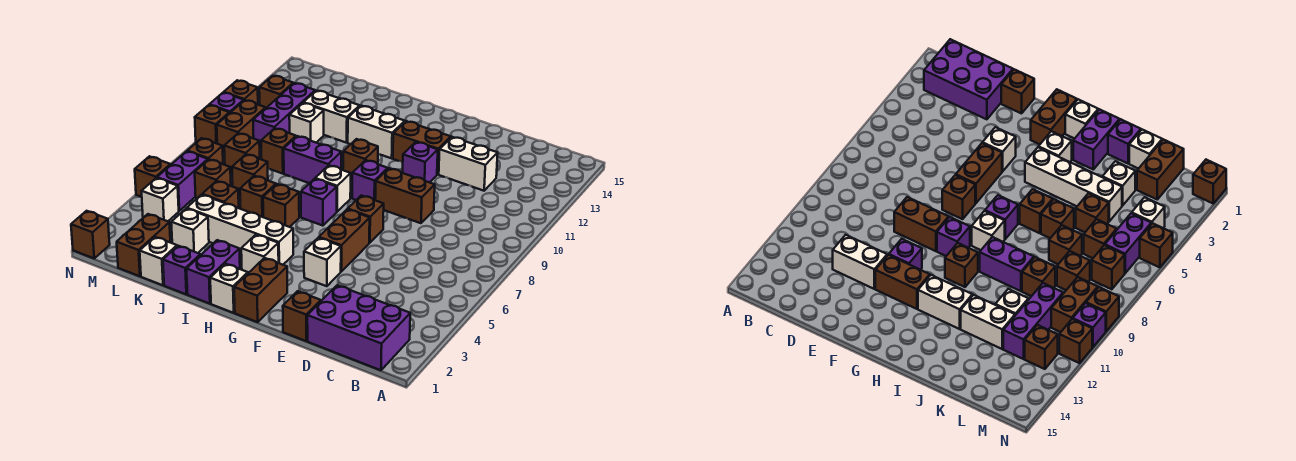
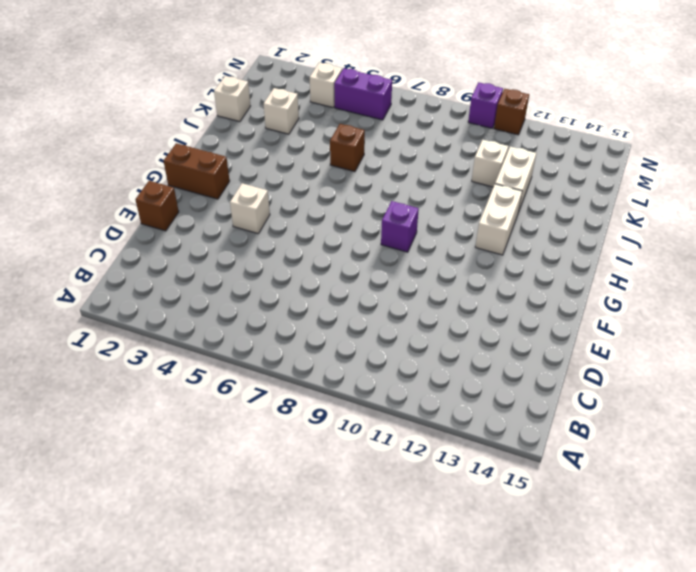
none -> purple brick B1:D2 level 1
none -> white brick D12:E12 level 1
none -> brown brick E9:F9 level 1
none -> brown brick F5:F6 level 1

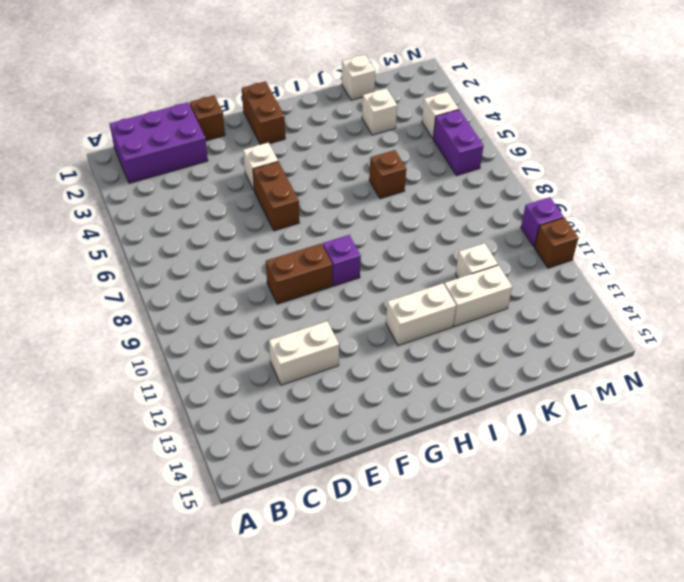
none -> brown brick F7 level 1
none -> purple brick F11 level 1
none -> brown brick F12:G12 level 1
none -> white brick H1 level 1

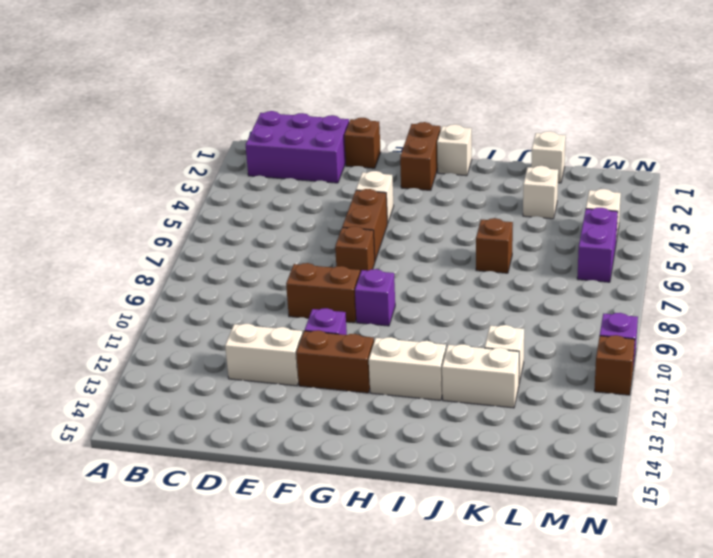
none -> white brick H3 level 1
none -> white brick H4:K4 level 1
none -> purple brick H7 level 1
none -> white brick H8 level 1

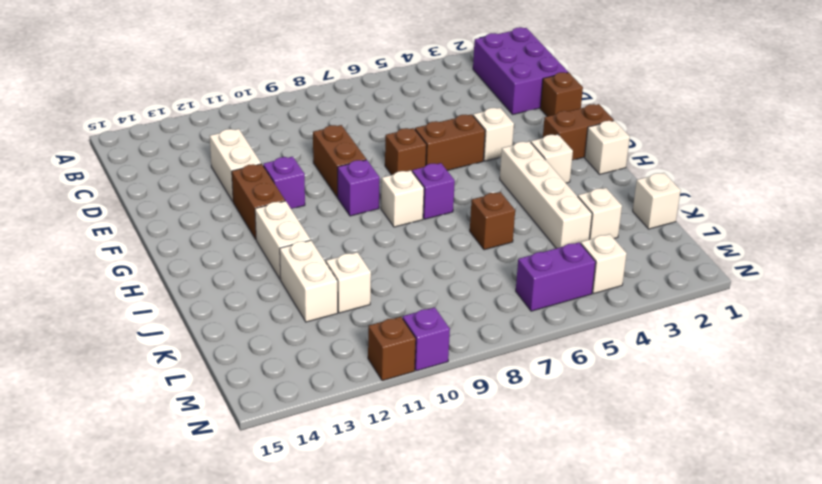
none -> brown brick H10 level 1
none -> purple brick I1:I2 level 1
none -> brown brick I6 level 1
none -> purple brick I9:J9 level 1

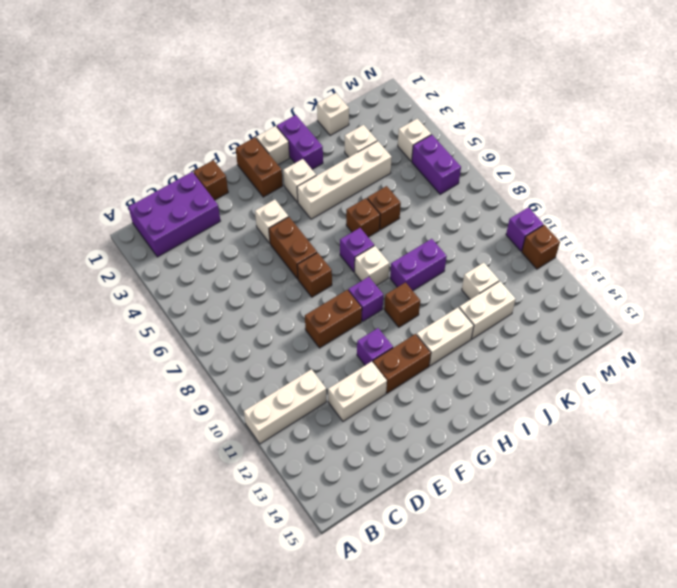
white brick A11:C11 level 1 -> none
none -> purple brick J1 level 1
none -> brown brick K5 level 1
none -> brown brick K7 level 1
none -> brown brick K9 level 1

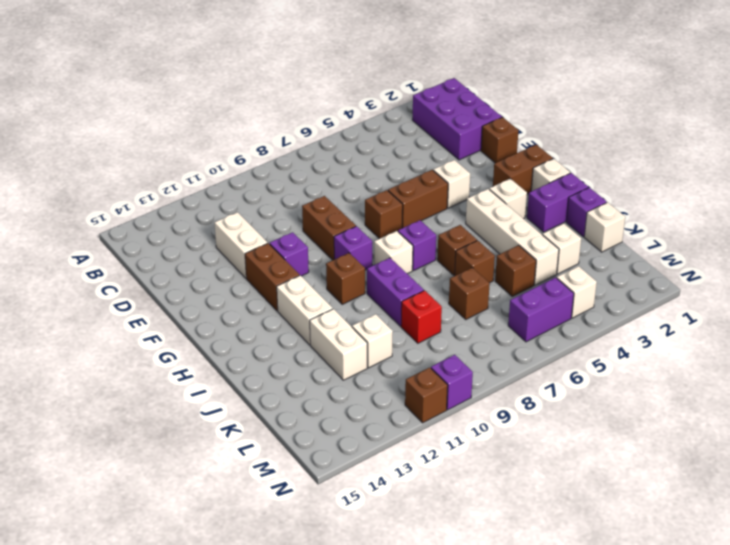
red brick K9 level 1 -> brown brick K9 level 1
none -> brown brick L1:L2 level 1
none -> brown brick L6 level 1
none -> brown brick L8 level 1
none -> purple brick L10:L12 level 1

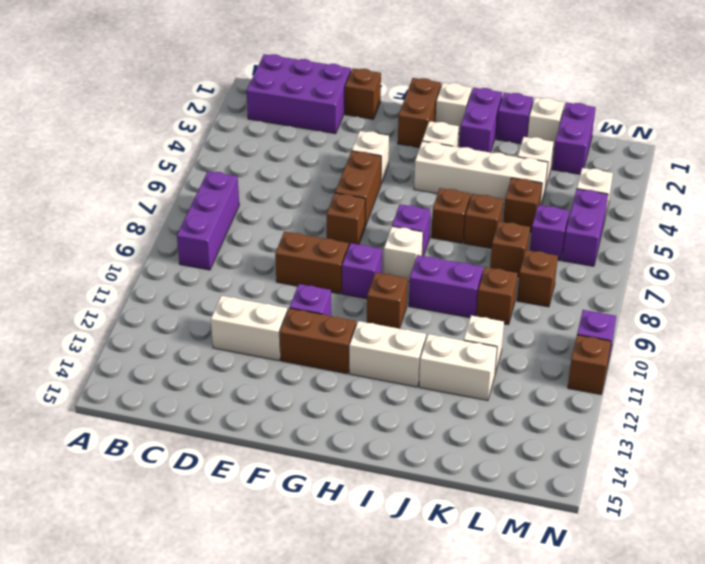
purple brick B7:B9 level 1 -> purple brick L10:L12 level 1
purple brick L1:L2 level 1 -> brown brick L1:L2 level 1
purple brick L6 level 1 -> brown brick L6 level 1
none -> brown brick M7 level 1
none -> brown brick M9:M10 level 1
none -> brown brick M12 level 1
none -> brown brick N1 level 1

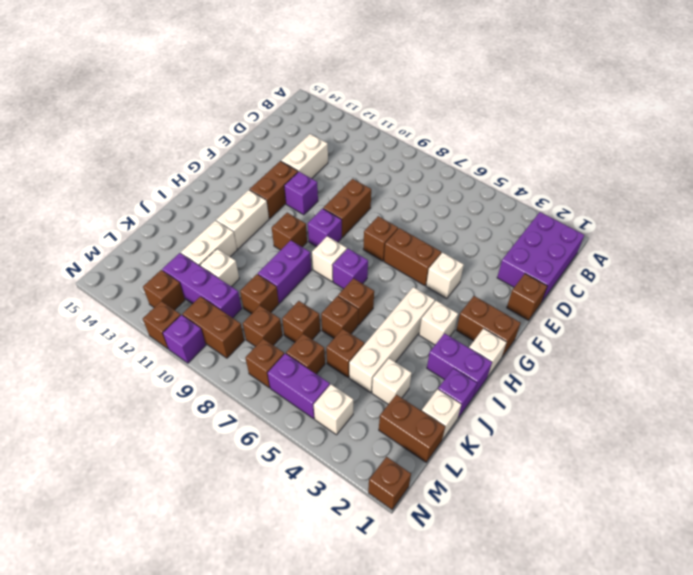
none -> brown brick N5 level 1
none -> brown brick N9 level 1

